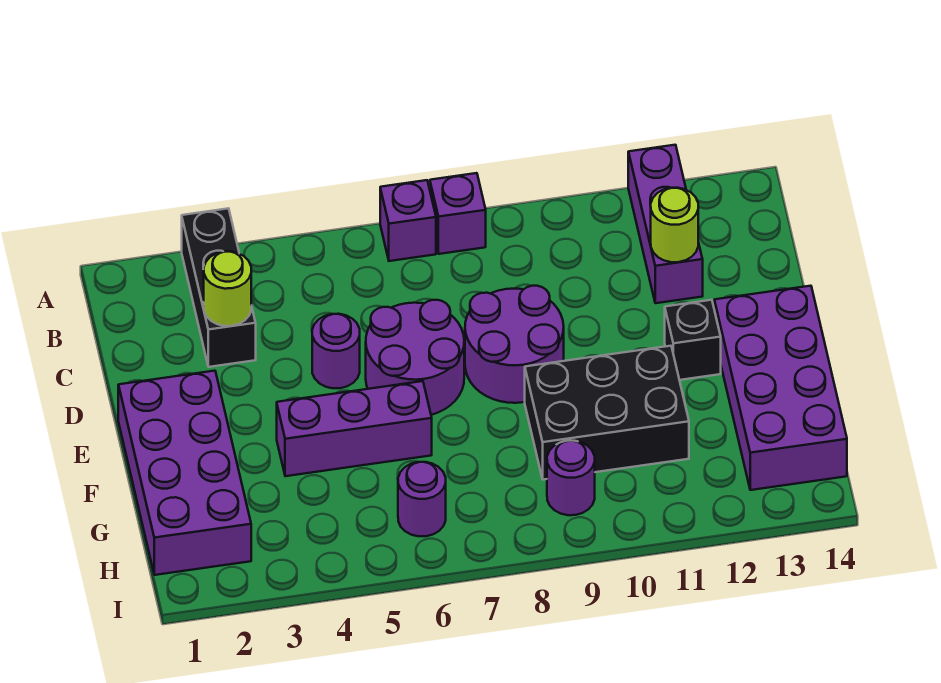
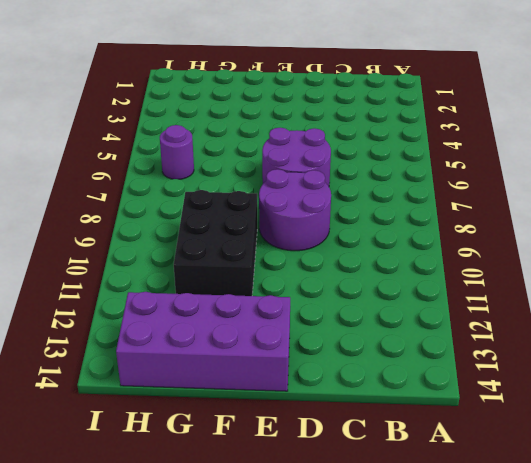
none -> black brick A3:C3 level 1
none -> purple brick A7 level 1
none -> purple brick A8 level 1

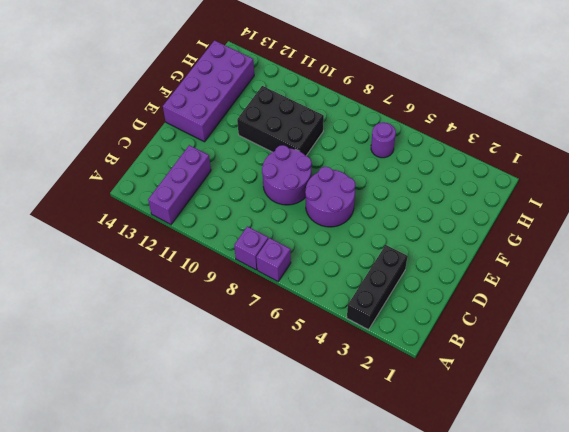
none -> purple round brick D5 level 1
none -> purple brick E1:H2 level 1
none -> black brick E12 level 1

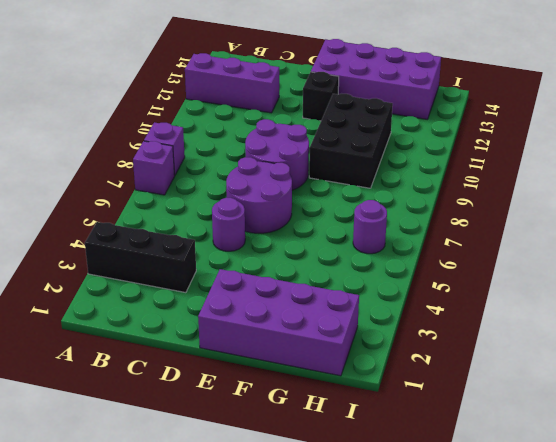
none -> purple brick F4:F6 level 1
none -> purple round brick H9 level 1
none -> lime round brick C3 level 2

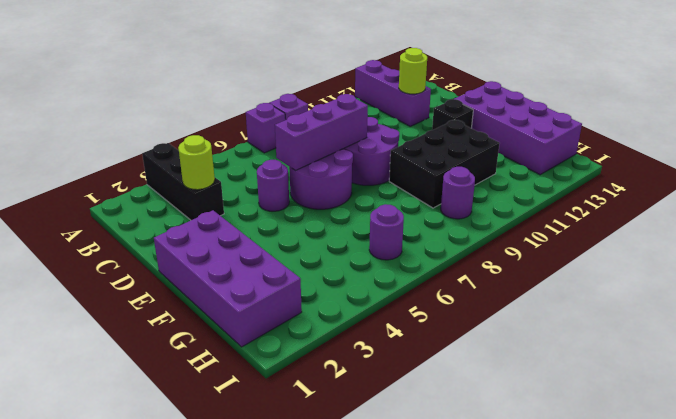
purple brick D6:D8 level 2 -> purple brick F4:F6 level 1

